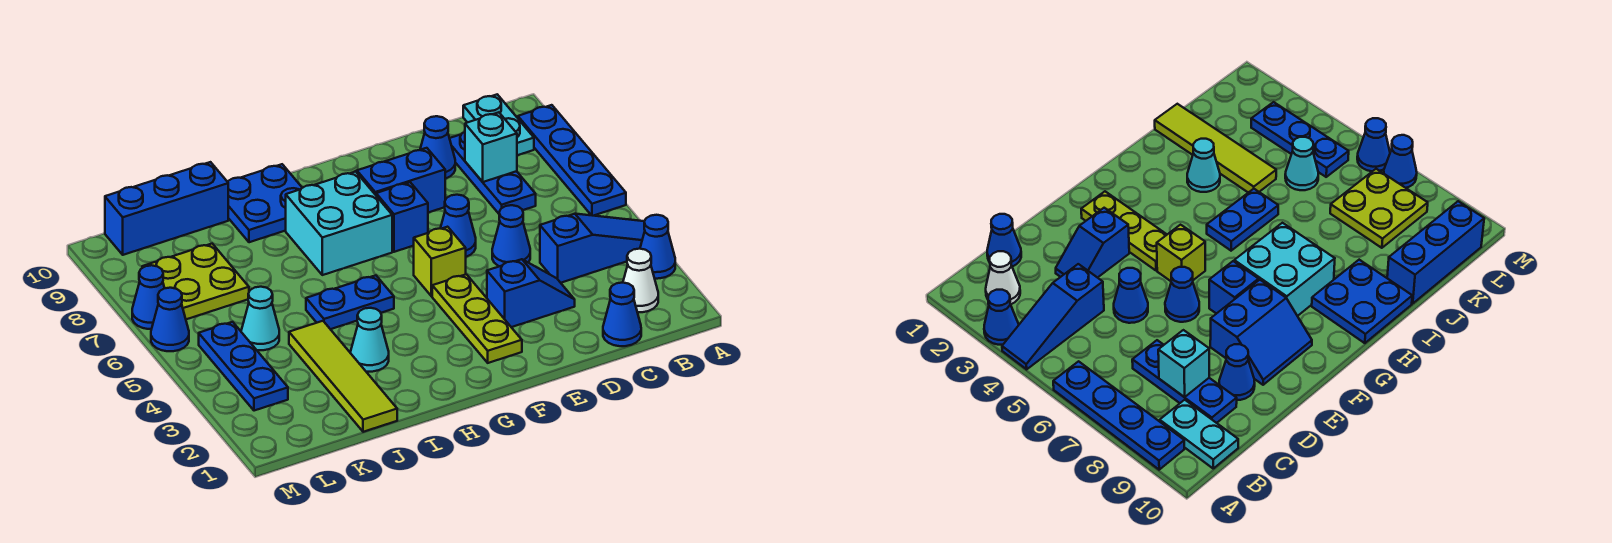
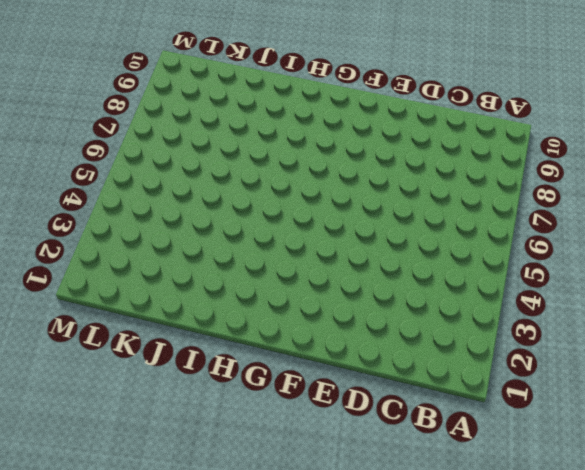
none -> blue cone A3 level 1
none -> blue slope A4:C4 level 1 top C
none -> blue plate A6:A9 level 1

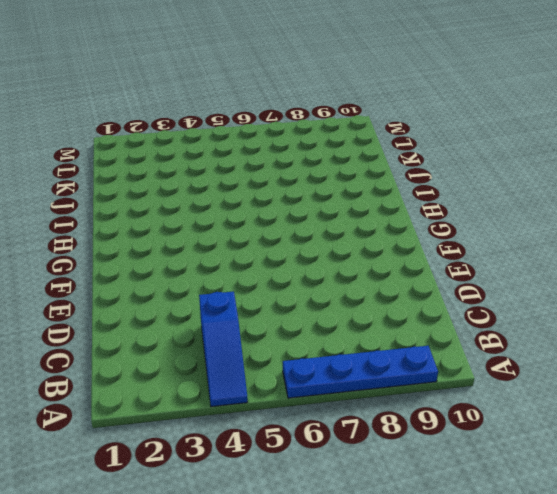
none -> blue cone A3 level 1
none -> white cone B2 level 1
none -> cyan plate B9:B10 level 1

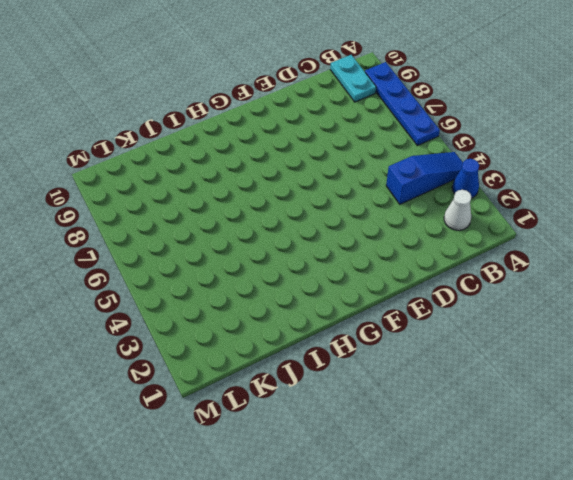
none -> blue cone C1 level 1
none -> blue plate C7:C9 level 1
none -> blue slope D3:E3 level 1 top E

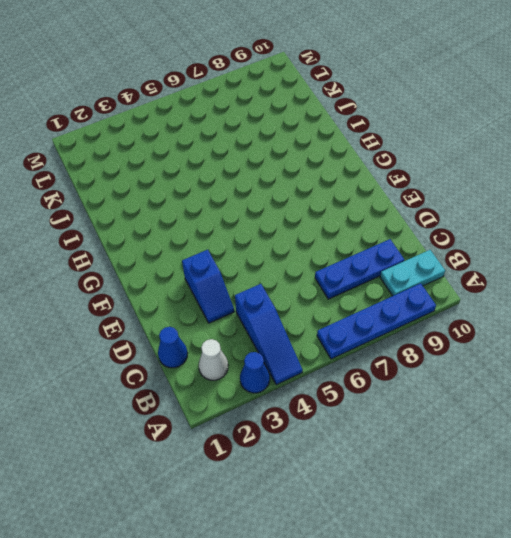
none -> blue cone D5 level 1
none -> blue cone D9 level 1
none -> blue cone E6 level 1

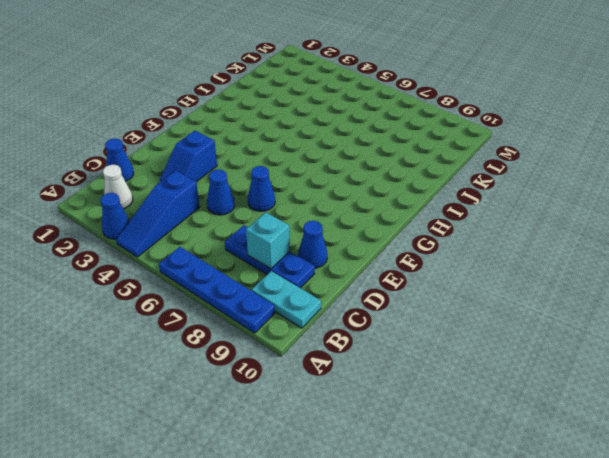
none -> blue slope E8:F9 level 1 top 8
none -> lime plate F2:F4 level 1
none -> lime brick F5 level 1

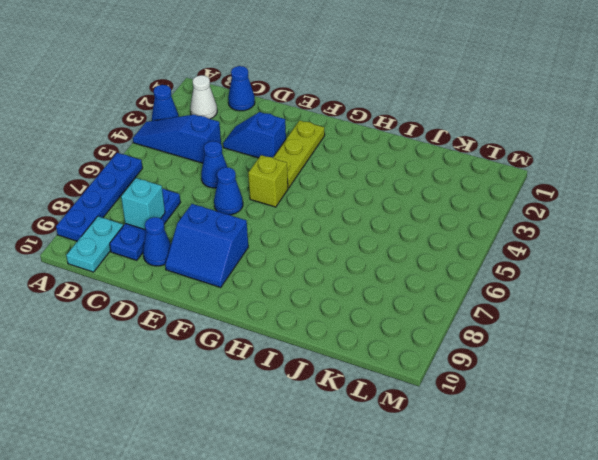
none -> blue brick F7 level 1
none -> cyan brick G7:H8 level 1
none -> blue plate H5:I5 level 1

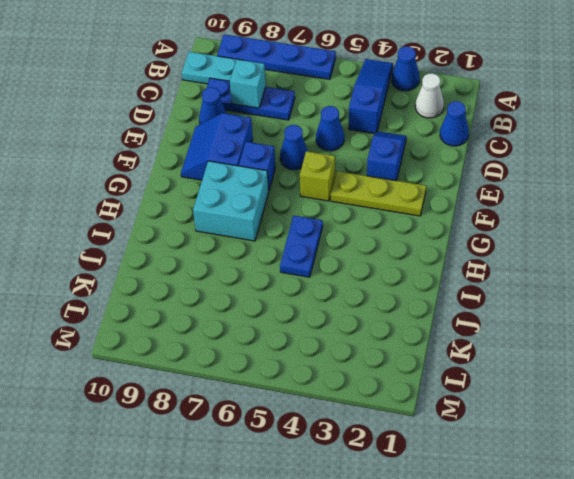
none -> blue plate H9:I10 level 1
none -> cyan cone I3 level 1
none -> lime tile J1:J4 level 1

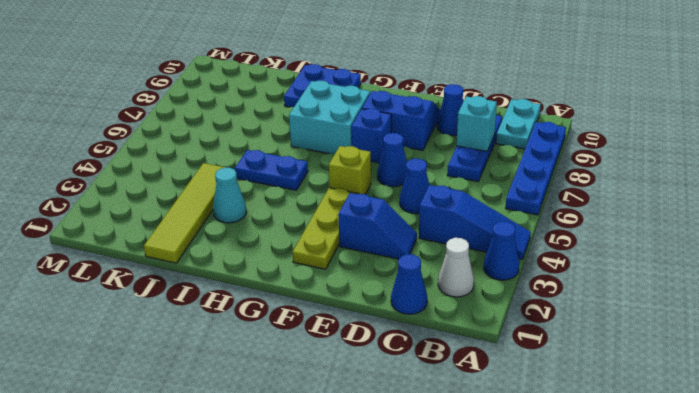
none -> blue brick J10:L10 level 1
none -> cyan cone K5 level 1
none -> lime plate K7:L8 level 1

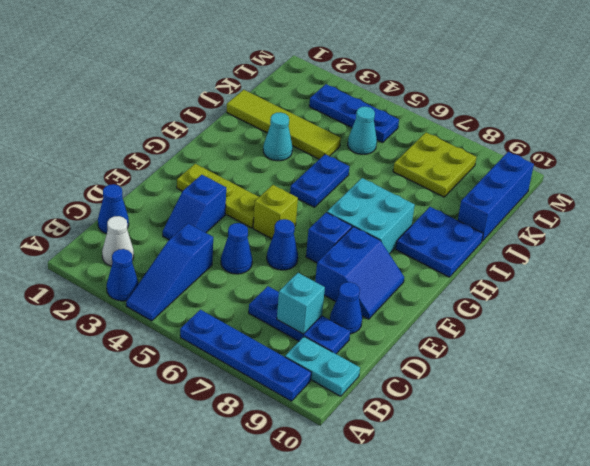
none -> blue cone M6 level 1
none -> blue cone M7 level 1

